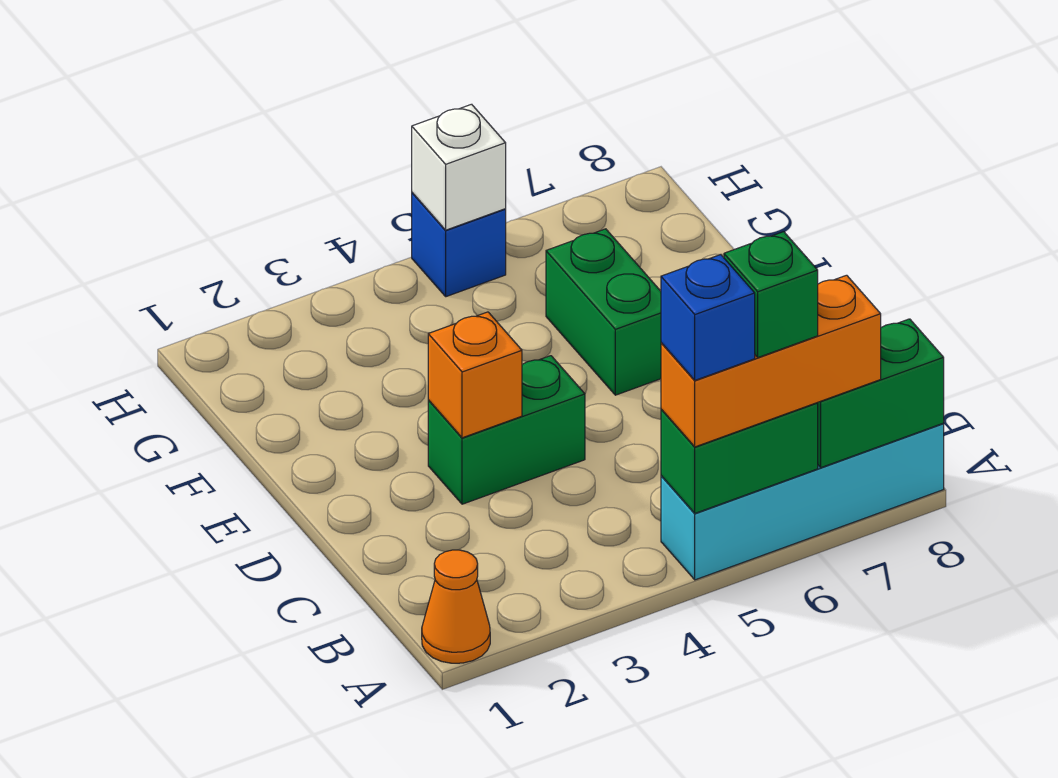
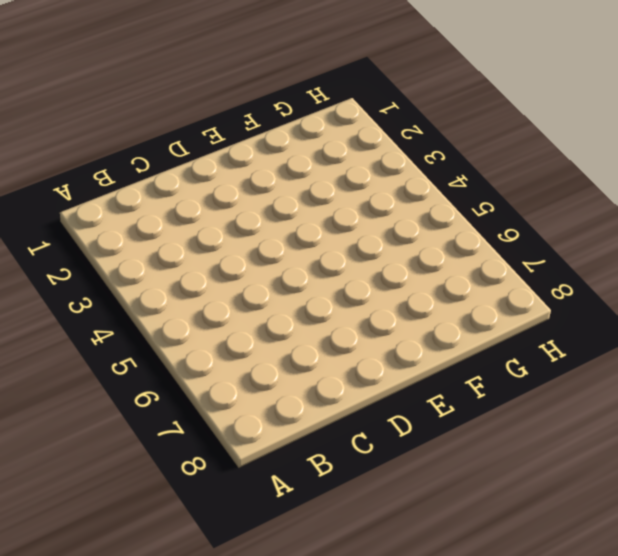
none -> orange cone A1 level 1
none -> cyan brick A5:A8 level 1
none -> green brick D3:D4 level 1

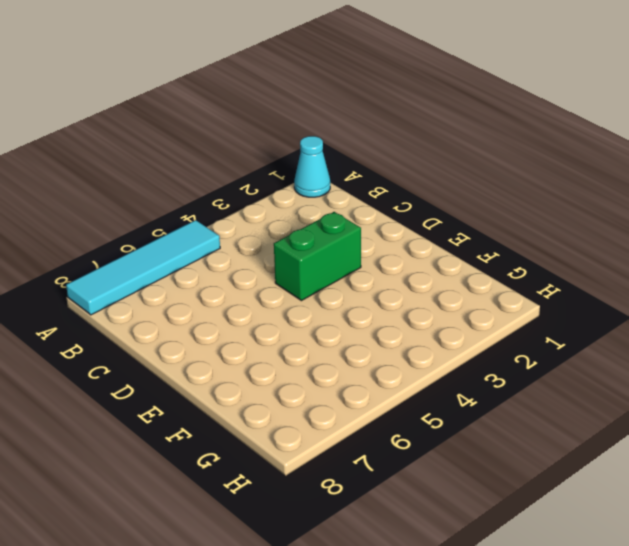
cyan cone A1 level 1 -> orange cone A1 level 1
cyan tile A5:A8 level 1 -> cyan brick A5:A8 level 1
none -> green brick E6:F6 level 1
none -> blue brick H5 level 1
none -> green brick A5:A6 level 2

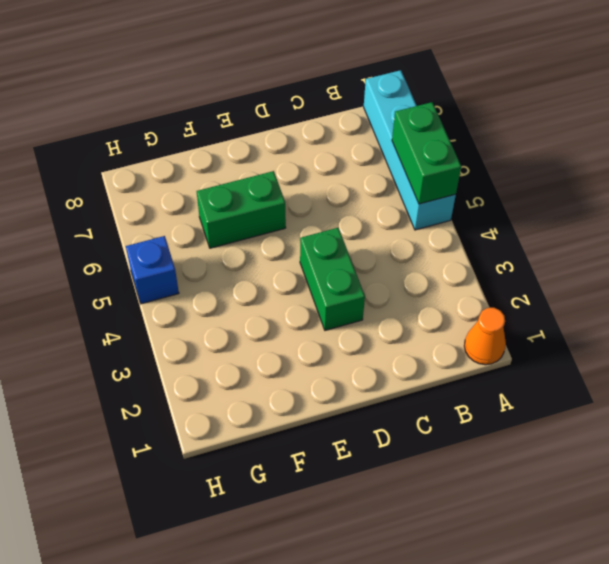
none -> green brick A7:A8 level 2
none -> orange brick D3 level 2
none -> white brick H5 level 2

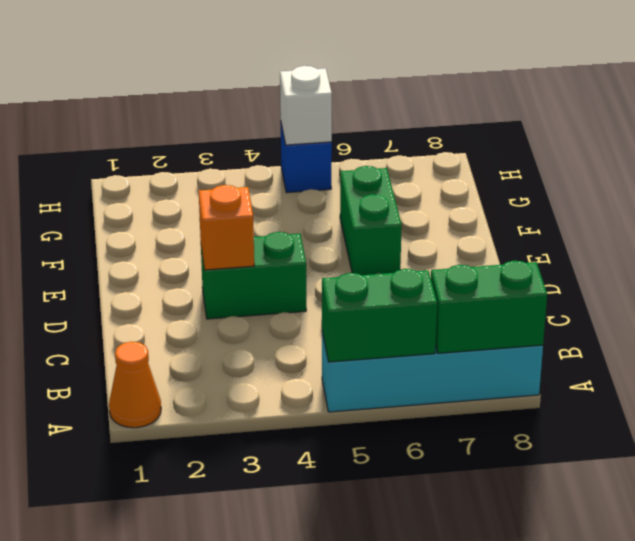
none -> orange brick A5:A7 level 3
none -> blue brick A5 level 4
none -> green brick A6 level 4

